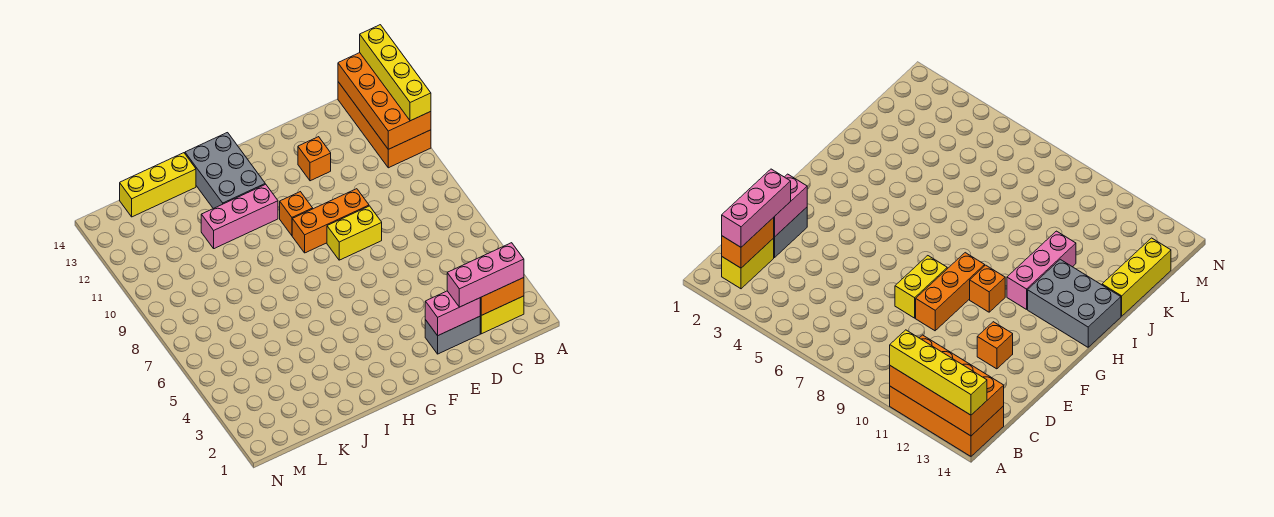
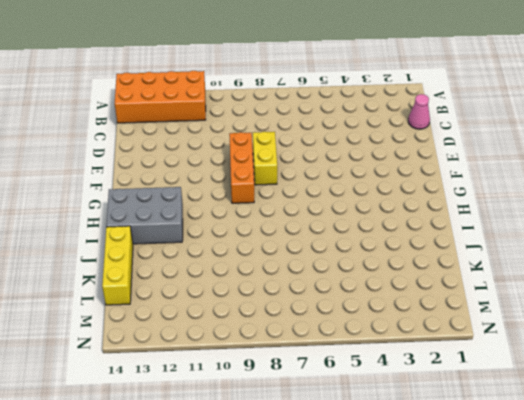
pink cone C1 level 1 -> none
none -> yellow brick B2:C2 level 1
none -> grey brick D2:E2 level 1
none -> orange brick E12 level 1

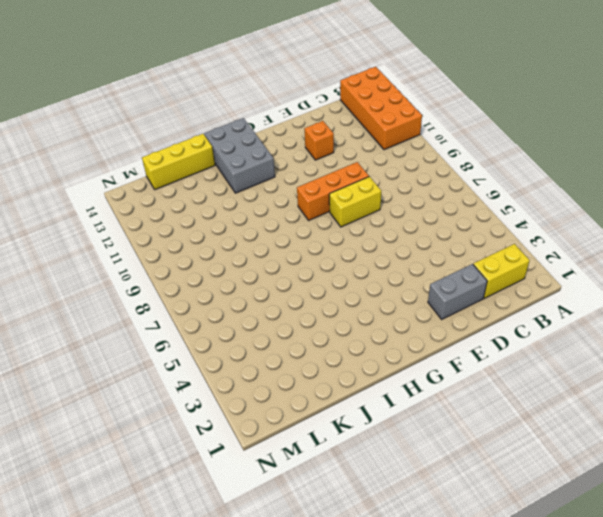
none -> orange brick G10 level 1
none -> pink brick H11:J11 level 1
none -> orange brick A11:B14 level 2

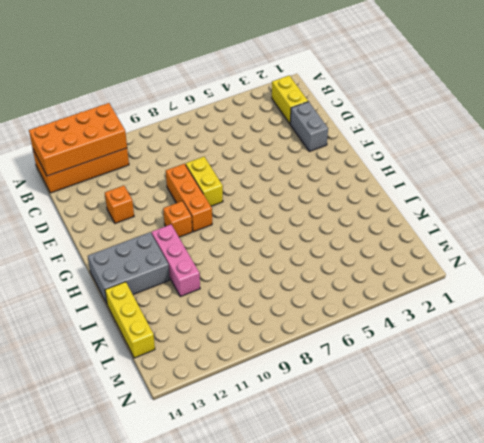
none -> orange brick B2:C2 level 2
none -> pink brick D2:E2 level 2
none -> yellow brick A11:A14 level 3

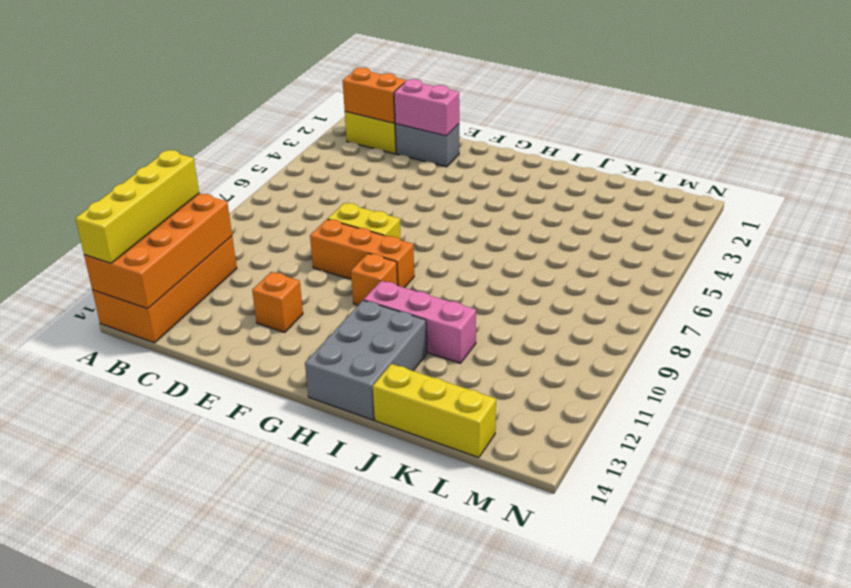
none -> pink brick B2:D2 level 3

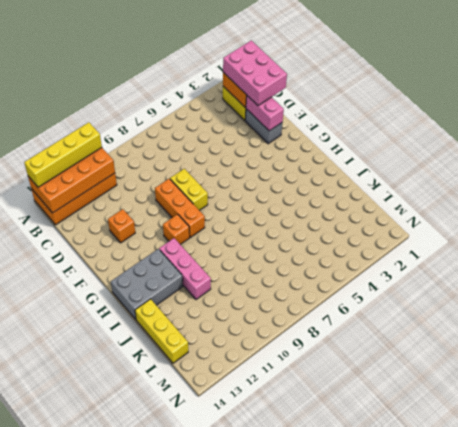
pink brick B1:D2 level 3 -> pink brick B2:D2 level 3

